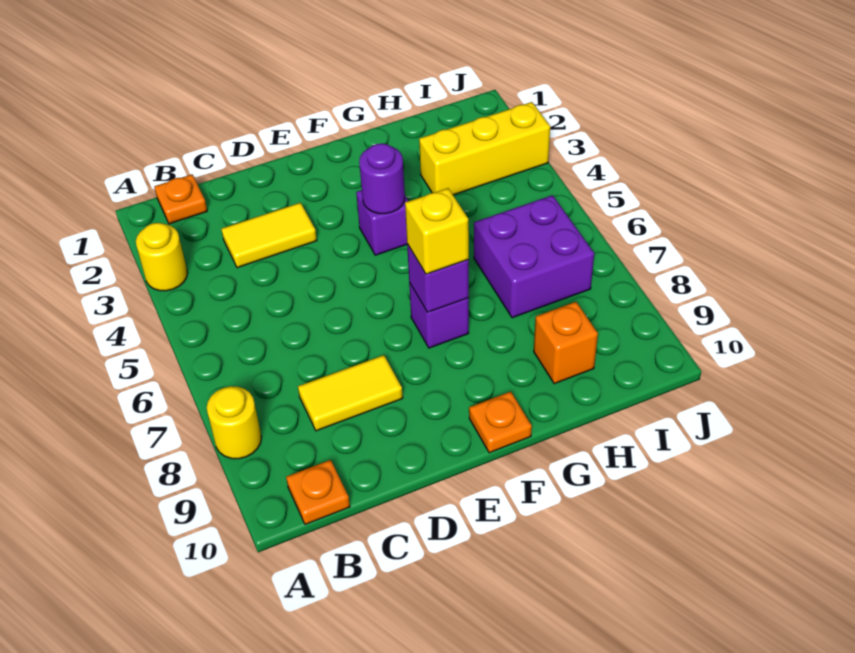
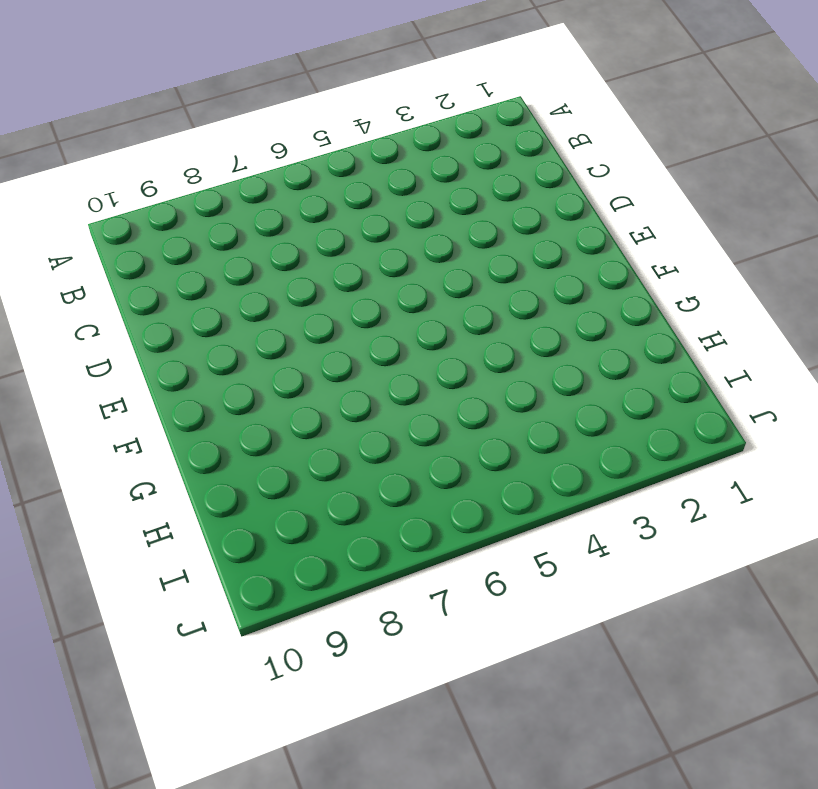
none -> yellow round brick A3 level 1
none -> yellow round brick A8 level 1
none -> orange plate B1 level 1

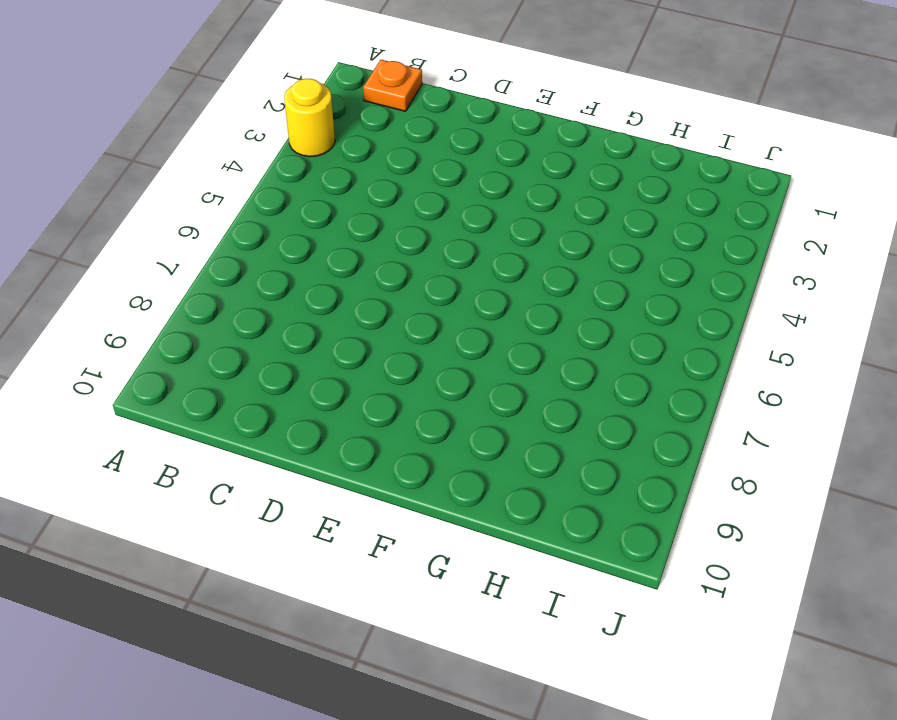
none -> yellow round brick A8 level 1
none -> orange plate B10 level 1
none -> yellow tile C3:D3 level 1

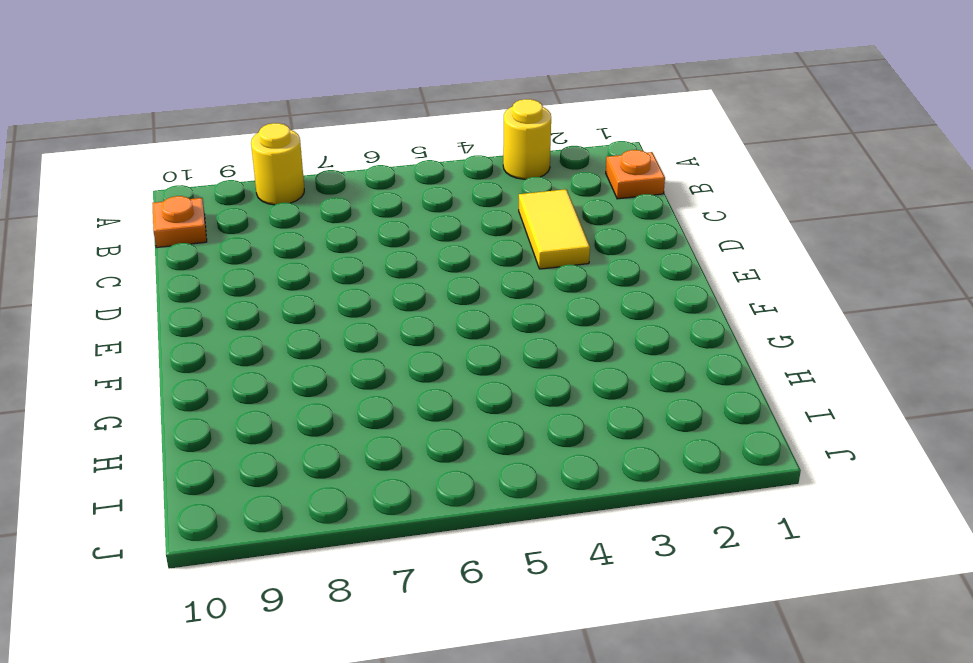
none -> yellow tile C8:D8 level 1
none -> purple brick F4 level 1
none -> purple brick F7 level 1

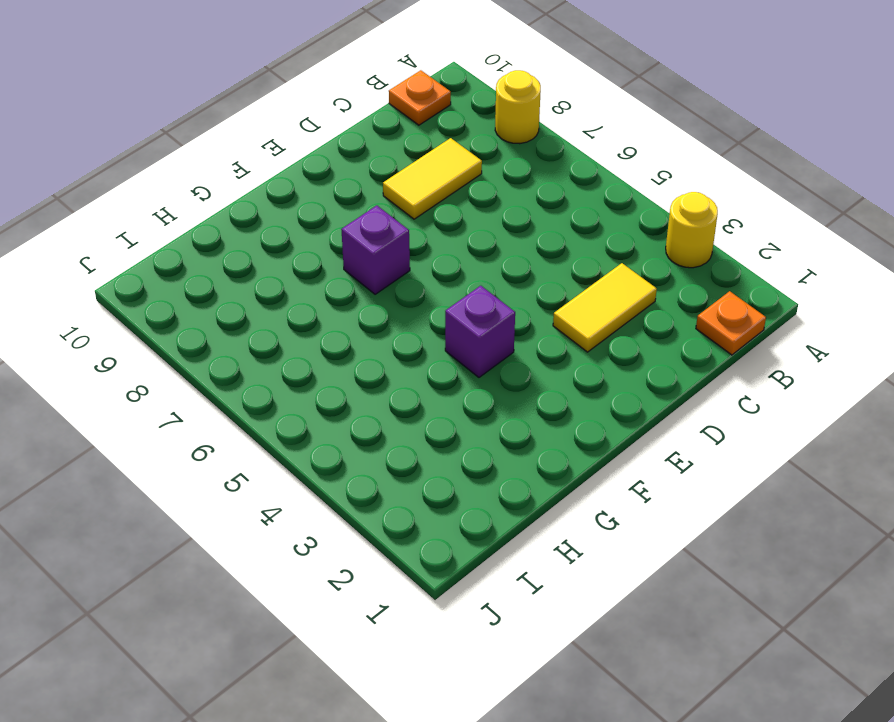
none -> orange plate F10 level 1
none -> yellow brick H3:J3 level 1
none -> purple brick H6:I7 level 1

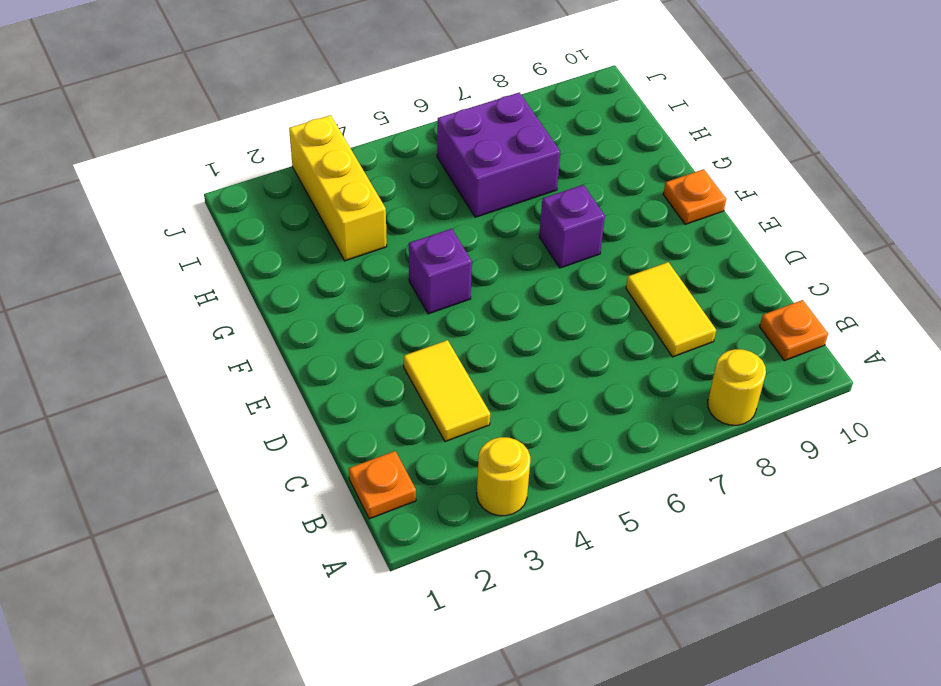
none -> orange brick H9 level 1
none -> purple round brick F4 level 2
none -> purple brick F7 level 2

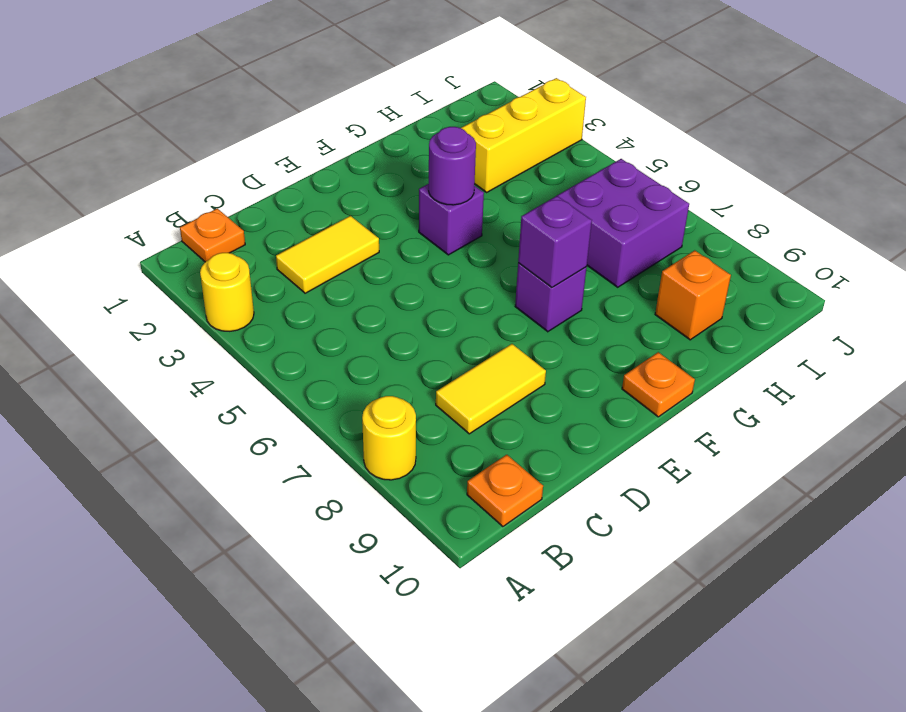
none -> yellow brick F7 level 3

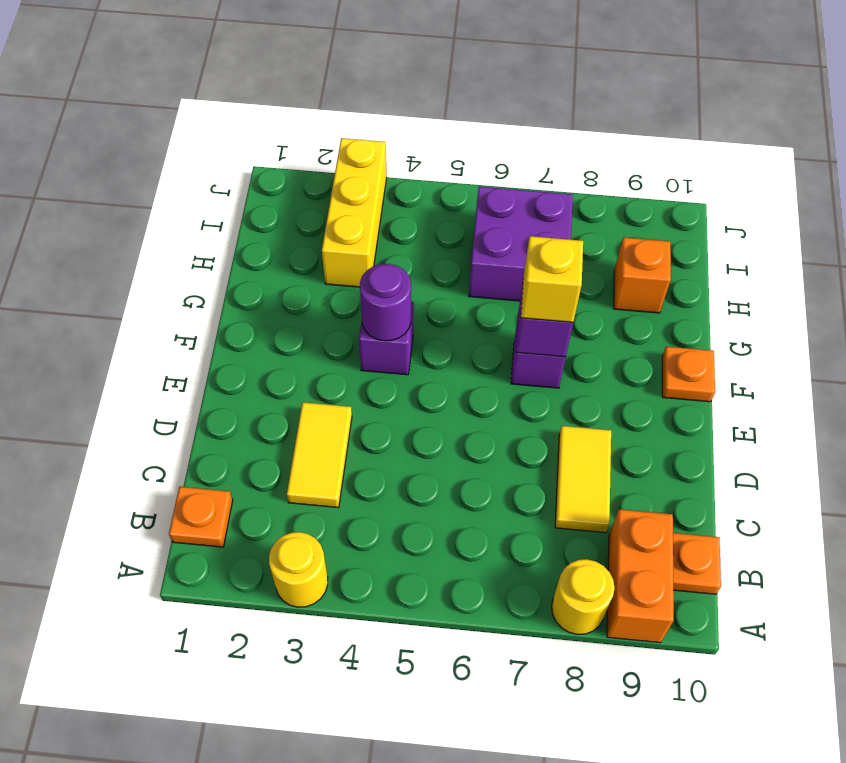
orange brick A9:B9 level 1 -> none

